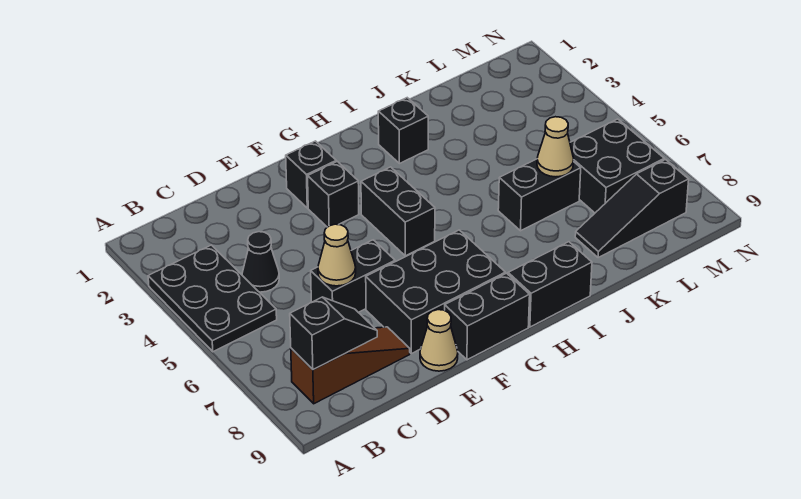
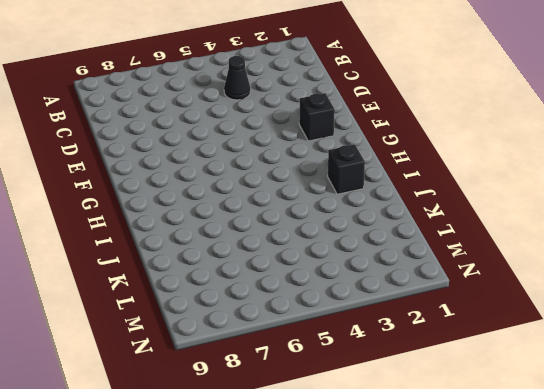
none -> black plate A3:B5 level 1
none -> brown slope B8:D8 level 1 top B
none -> black brick D6:E6 level 1

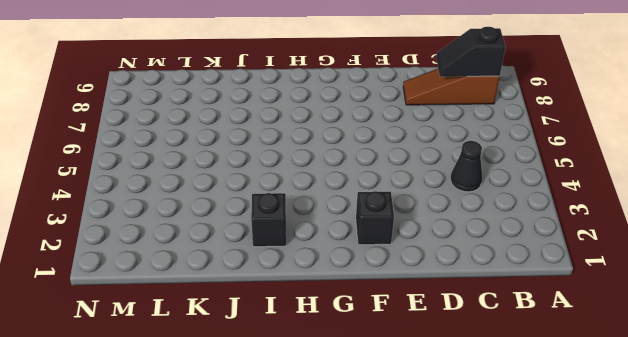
none -> black plate A3:B5 level 1
none -> black brick D6:E6 level 1
none -> black brick E7:G8 level 1

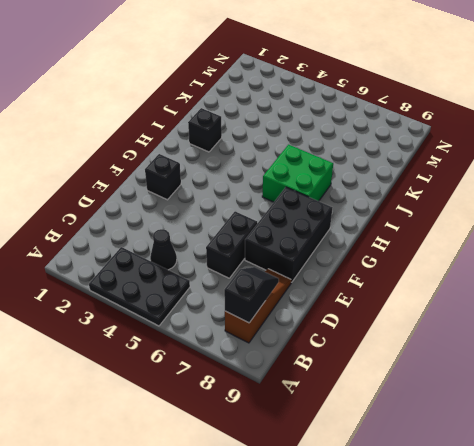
green brick H6:I7 level 1 -> none
none -> tan cone E9 level 1
none -> black brick F3 level 1
none -> black brick F9:G9 level 1

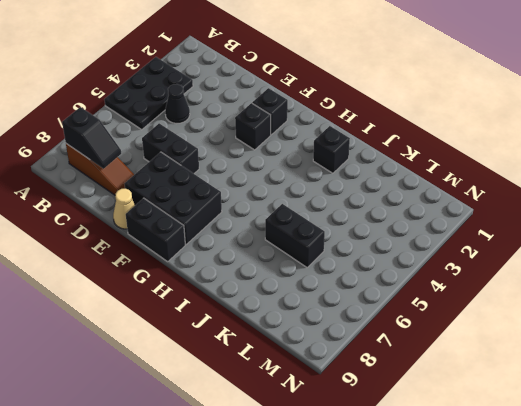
none -> black brick G4:G5 level 1
none -> black brick H9:I9 level 1
none -> black slope K8:M8 level 1 top M

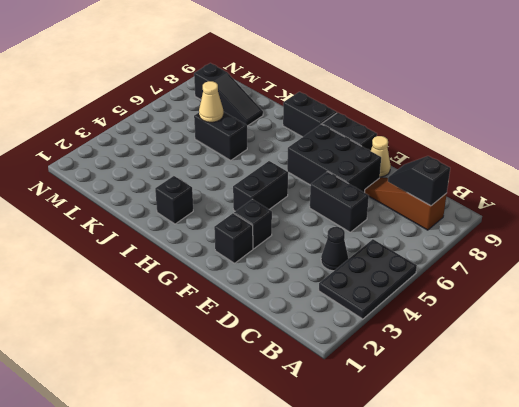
none -> black brick L6:M7 level 1
none -> tan cone D6 level 2

